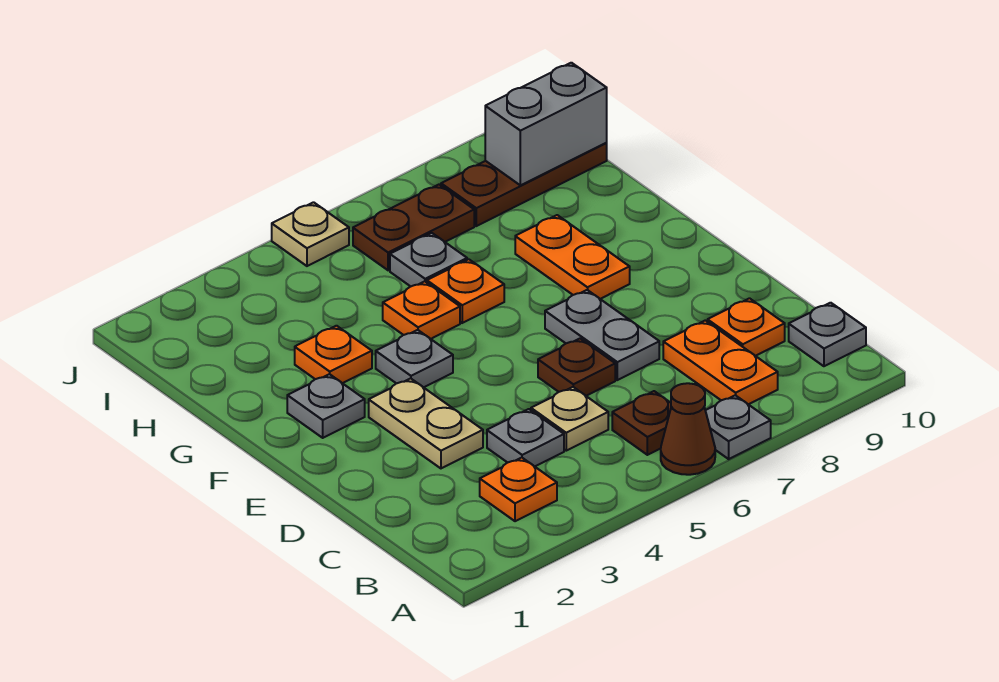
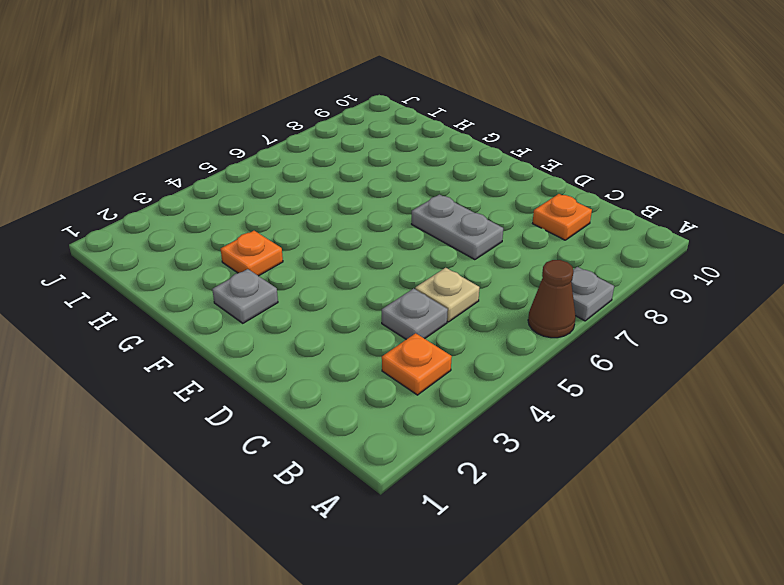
none -> brown plate B6 level 1
none -> orange plate B8:C8 level 1
none -> grey plate B10 level 1

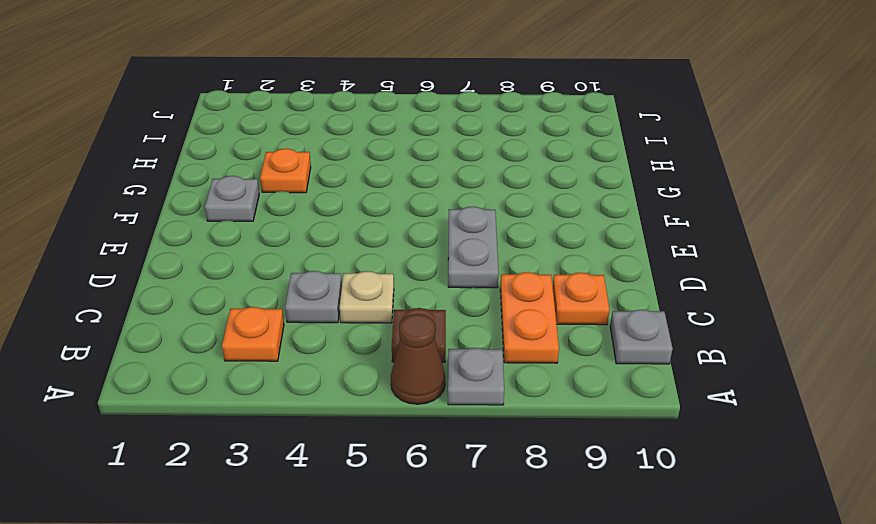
none -> tan plate D3:E3 level 1
none -> brown plate D6 level 1
none -> grey plate F4 level 1

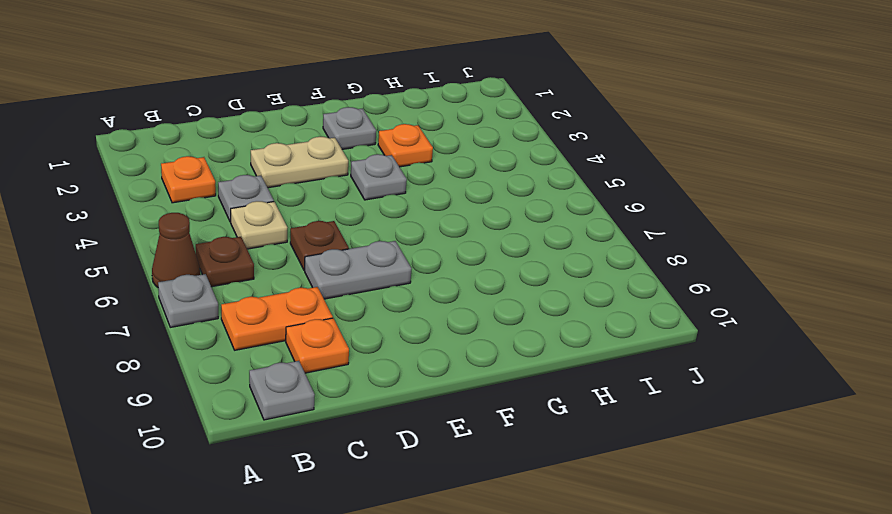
none -> orange plate F8:G8 level 1
none -> orange plate G5 level 1
none -> orange plate G6 level 1

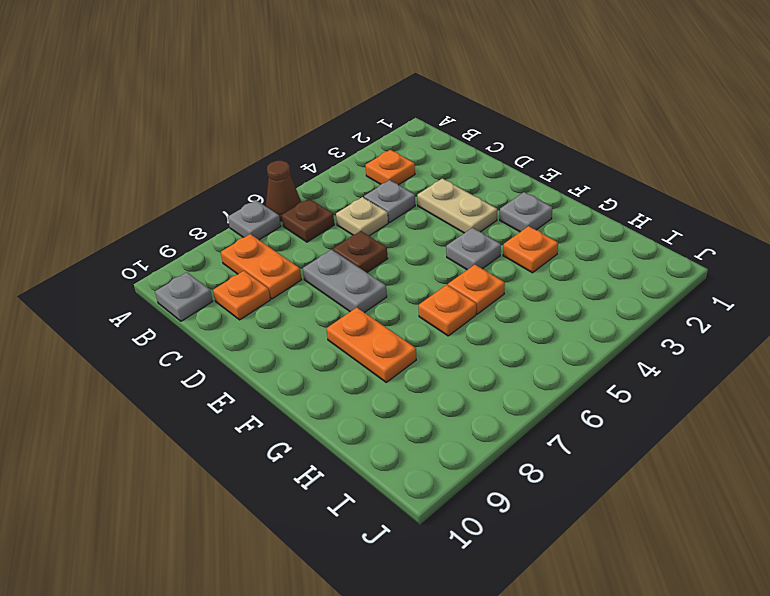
none -> grey plate H6 level 1
none -> brown plate I6:I7 level 1
none -> brown plate I8:I10 level 1

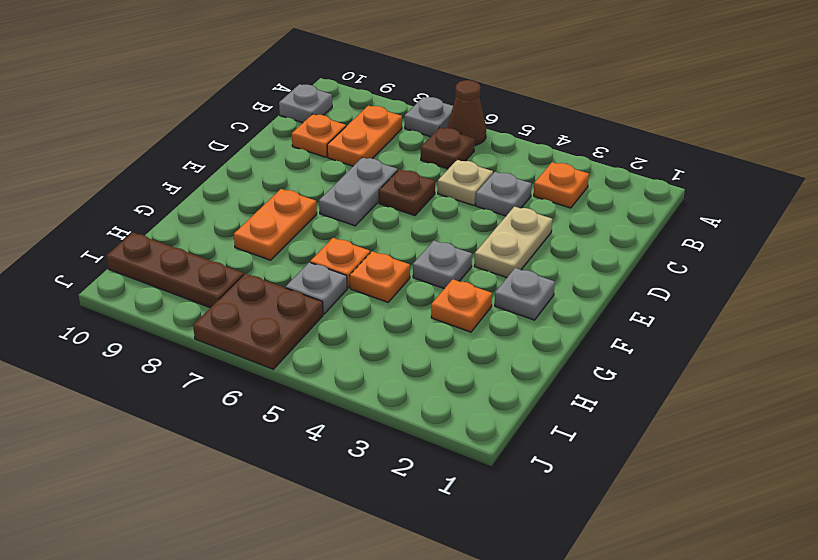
brown plate I6:J7 level 1 -> brown plate I6:I7 level 1
none -> tan plate J5 level 1
none -> grey brick I9:I10 level 2

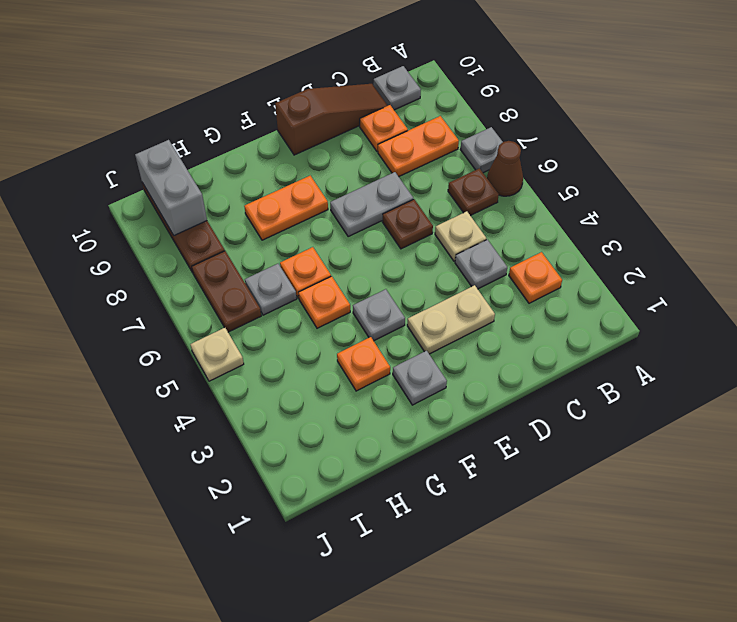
brown slope C10:E10 level 1 top E -> none

